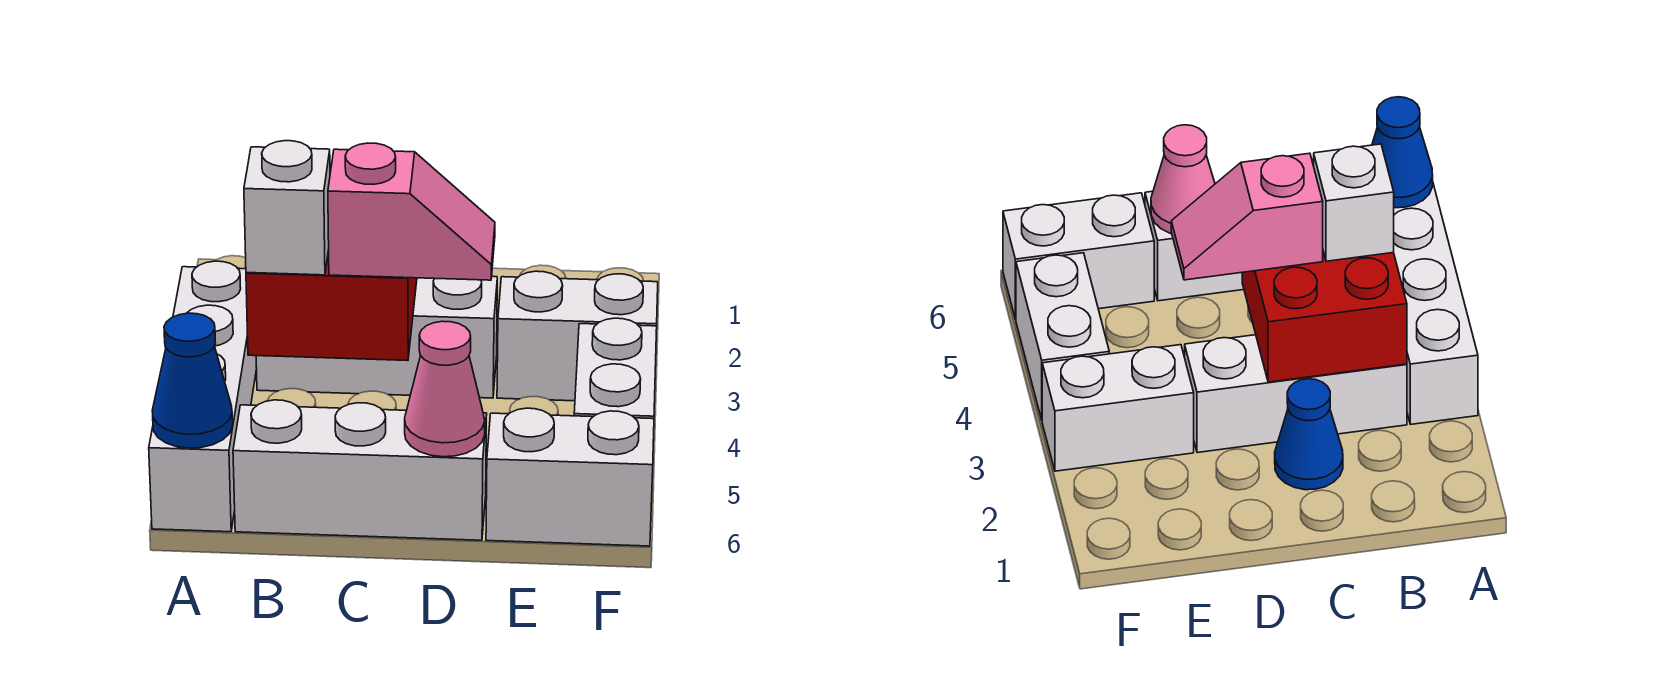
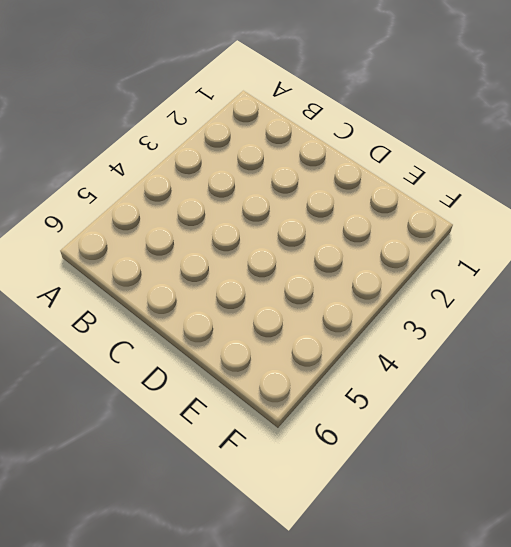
none -> white brick A3:A6 level 1
none -> white brick B3:D3 level 1
none -> white brick B6:D6 level 1

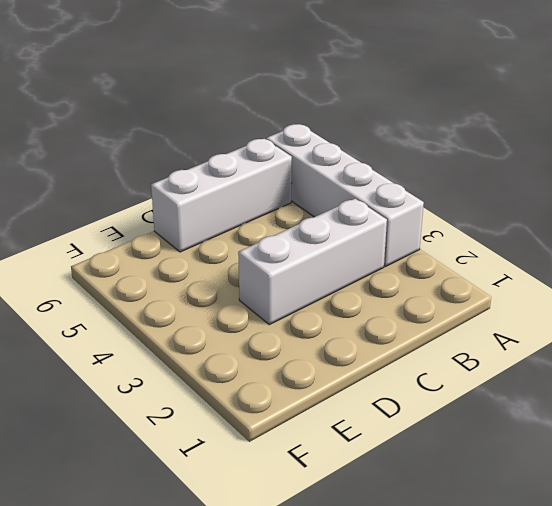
none -> blue cone C2 level 1
none -> white brick E3:F3 level 1
none -> white brick E6:F6 level 1

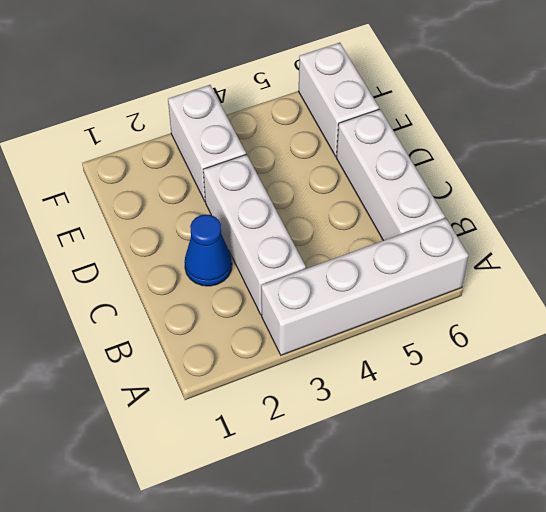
none -> white brick F4:F5 level 1
none -> blue cone A6 level 2
none -> red brick B3:C4 level 2

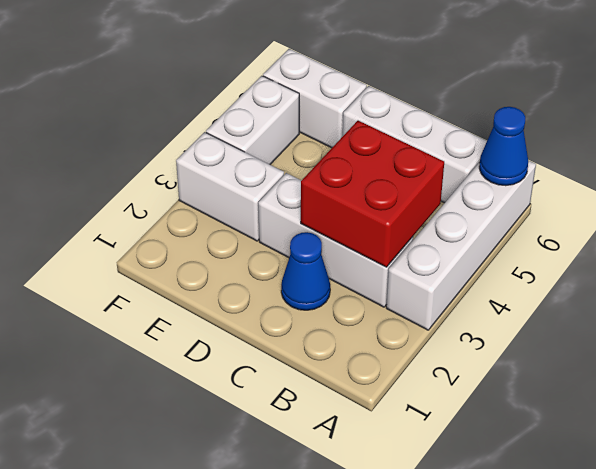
none -> pink cone D6 level 2
none -> white brick B4 level 3
none -> pink slope C4:D4 level 3 top C

